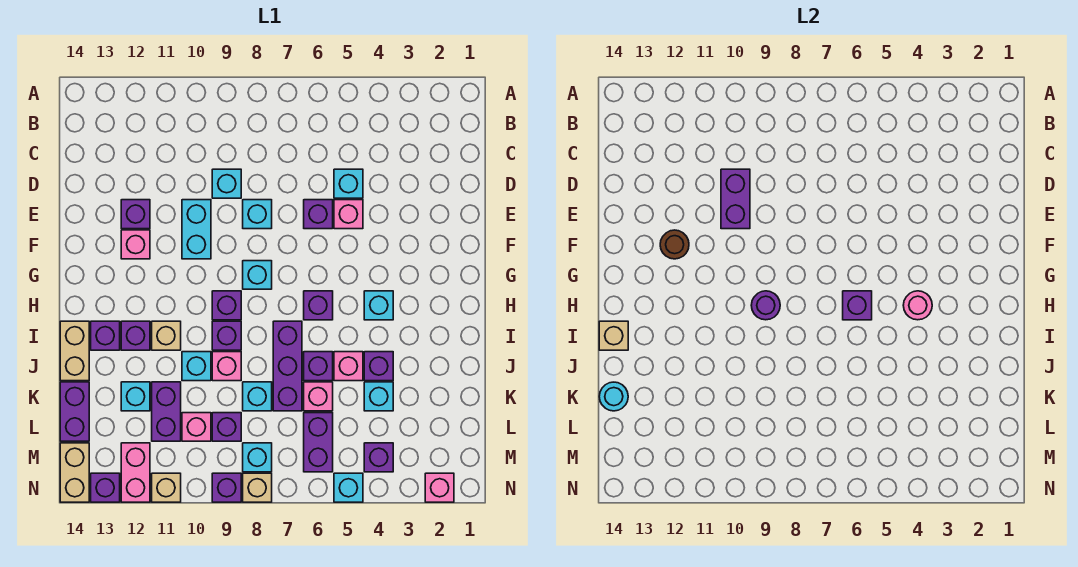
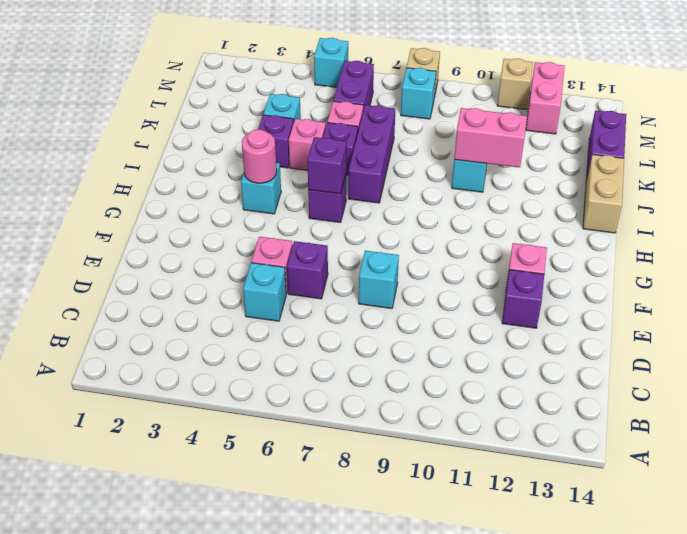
pink brick J10:J11 level 2 -> none
none -> cyan brick D9 level 1
none -> cyan brick E10:F10 level 1
none -> cyan brick G8 level 1
none -> purple brick H9 level 1

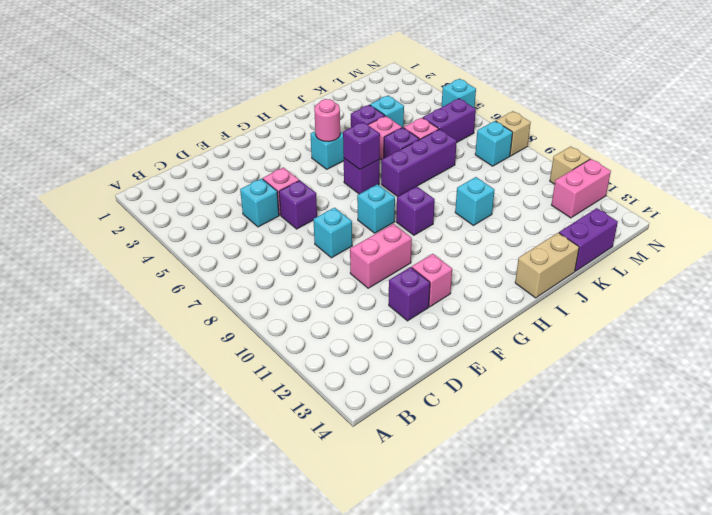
pink brick E10:F10 level 1 -> cyan brick E10:F10 level 1
none -> cyan brick D9 level 1
none -> purple brick I9 level 1
none -> tan brick I11 level 1
none -> purple brick I12 level 1

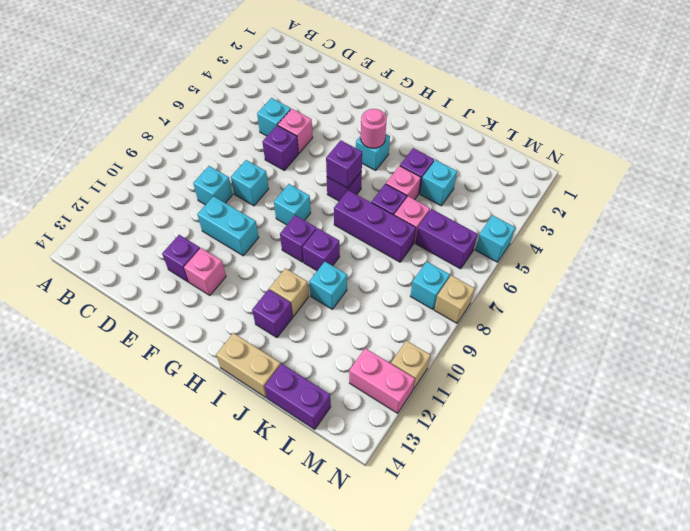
none -> purple brick I13 level 1
none -> pink brick J9 level 1
none -> cyan brick K8 level 1
none -> purple brick K11:L11 level 1

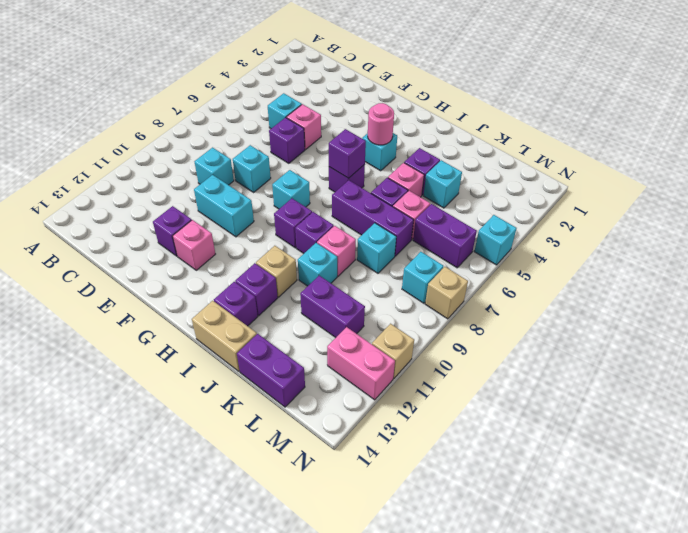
none -> cyan brick K12 level 1
none -> purple brick L9 level 1
none -> pink brick L10 level 1
none -> purple brick M4 level 1

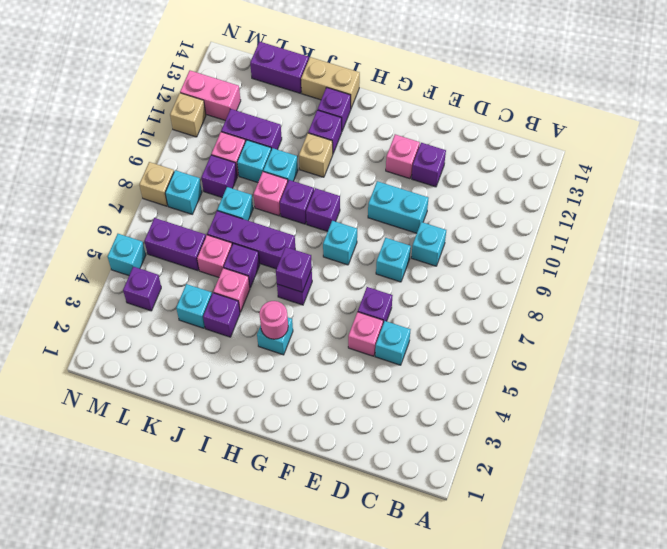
cyan brick K10 level 1 -> cyan brick K12 level 1
none -> tan brick M14:N14 level 1
none -> pink brick N2 level 1
none -> purple brick N9 level 1
none -> purple brick N13 level 1

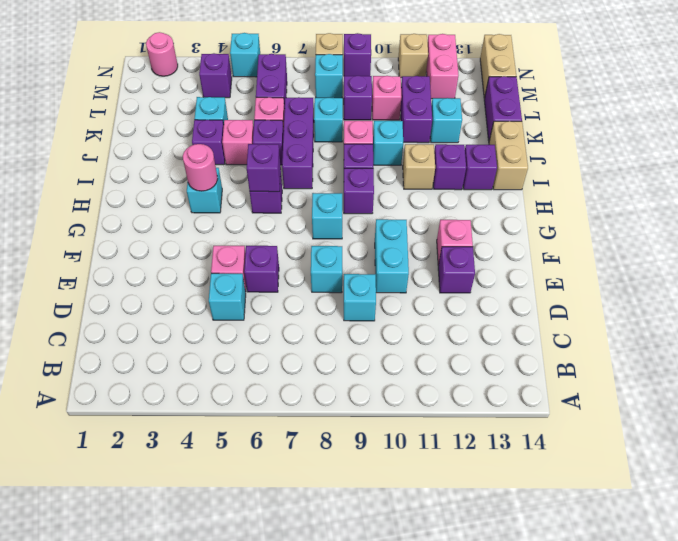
pink round brick N2 level 1 -> pink brick N2 level 1
none -> purple brick N13 level 1
none -> purple brick D10:E10 level 2
none -> brown round brick F12 level 2
none -> purple round brick H9 level 2

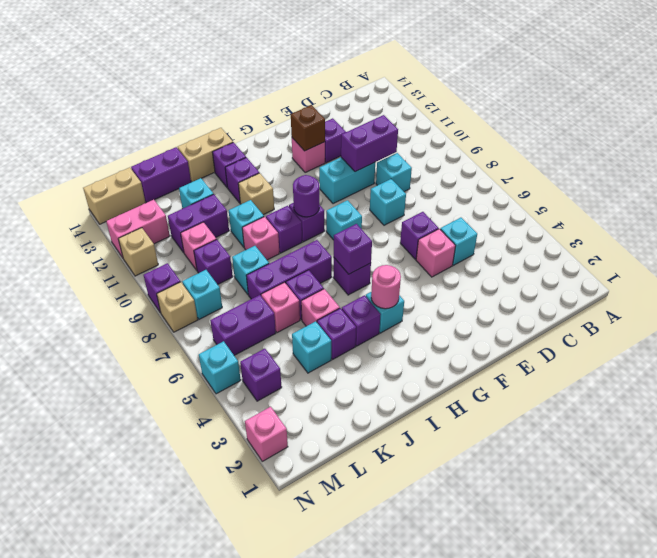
brown brick F12 level 2 -> brown round brick F12 level 2
purple brick I4 level 1 -> purple brick N13 level 1
none -> tan brick I14 level 2
none -> cyan round brick K14 level 2

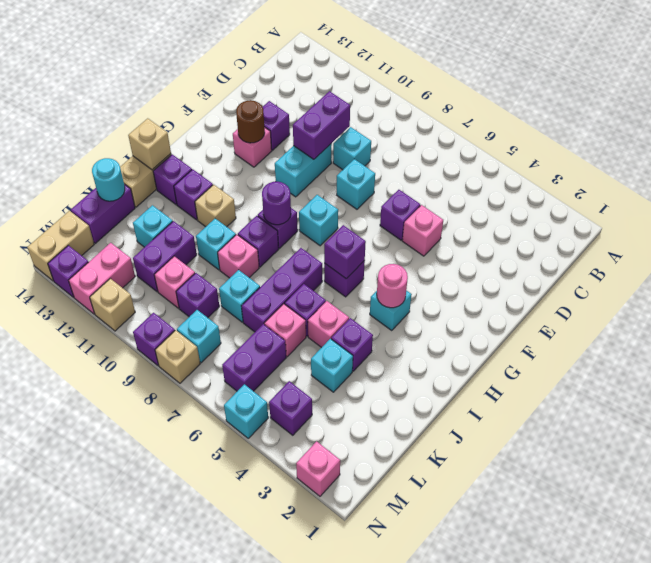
none -> cyan brick D5 level 1

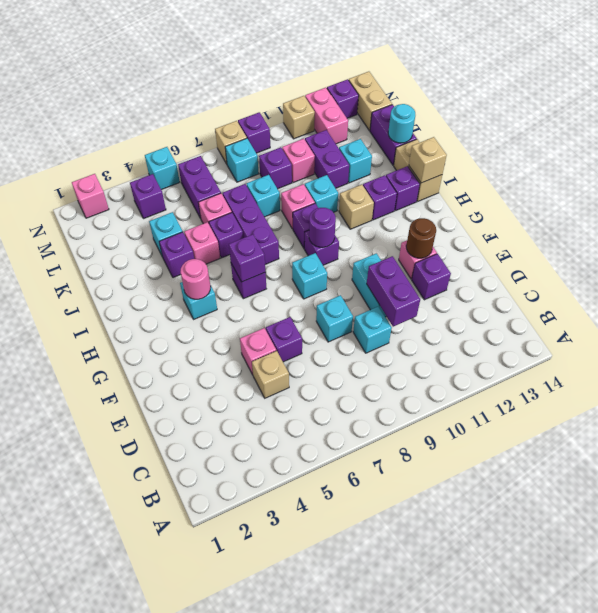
tan brick D5 level 1 -> cyan brick D5 level 1

